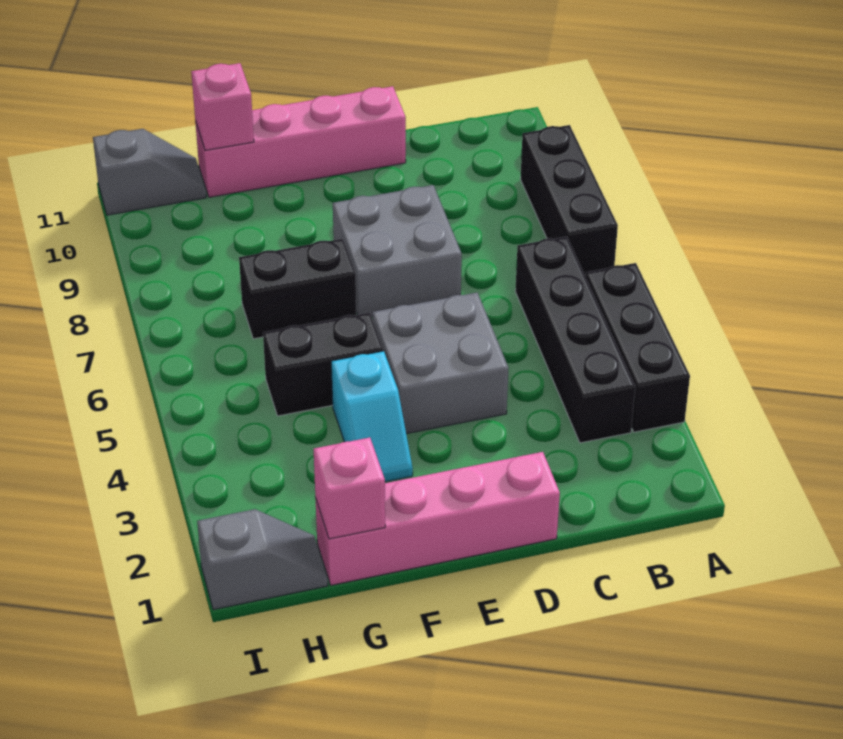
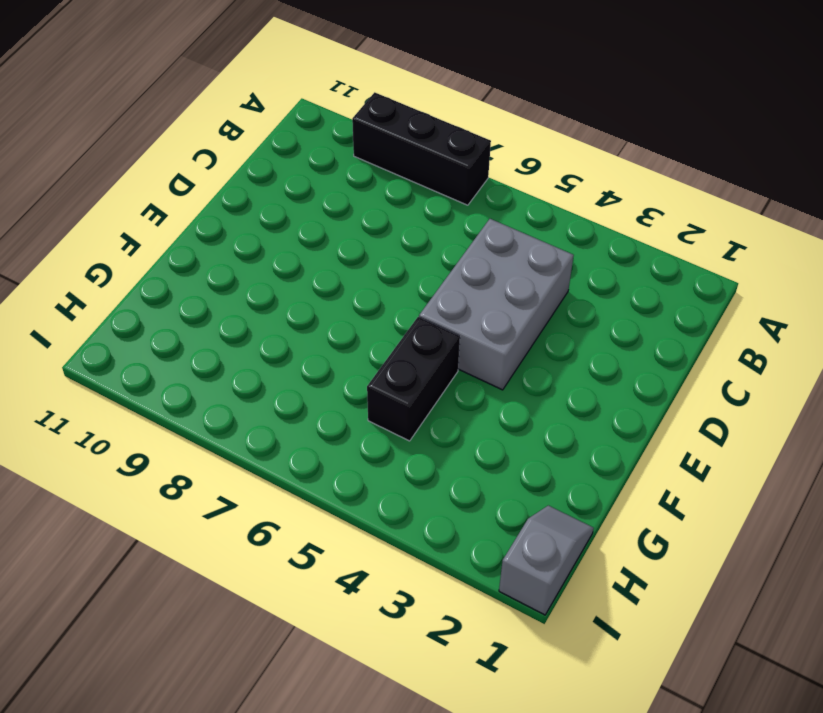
grey brick C4:E5 level 1 -> grey brick D4:E5 level 1
none -> black brick A3:A5 level 1
none -> black brick B3:B6 level 1
none -> pink brick D1:G1 level 1

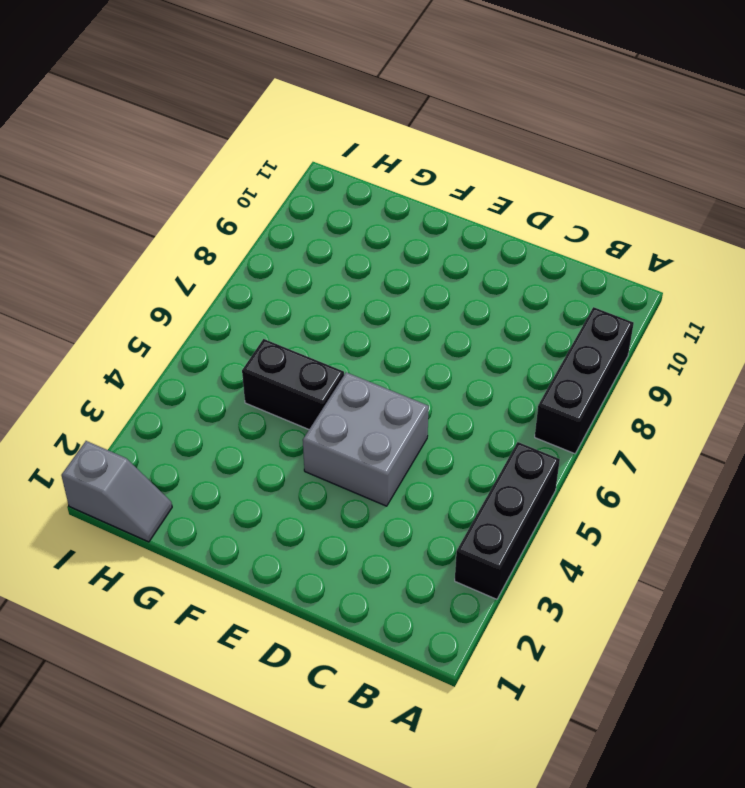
none -> black brick B3:B6 level 1
none -> pink brick D1:G1 level 1
none -> grey brick D7:E8 level 1

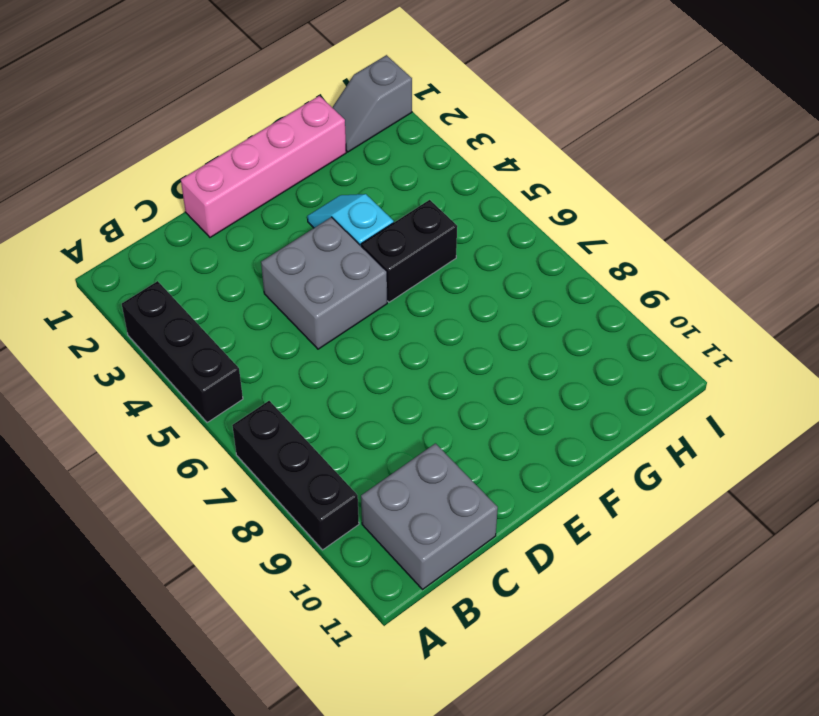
grey brick B10:C11 level 1 -> grey brick D7:E8 level 1
none -> black brick B3:B6 level 1
none -> pink brick D11:G11 level 1
none -> black brick F7:G7 level 1

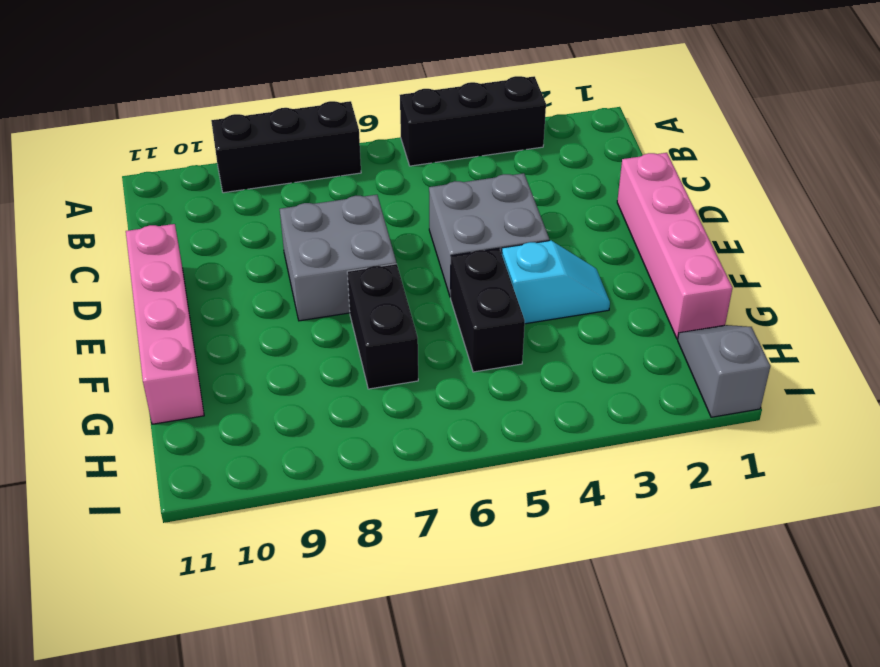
none -> black brick B3:B6 level 1
none -> grey slope H11:I11 level 1 top I
none -> pink brick G1 level 2

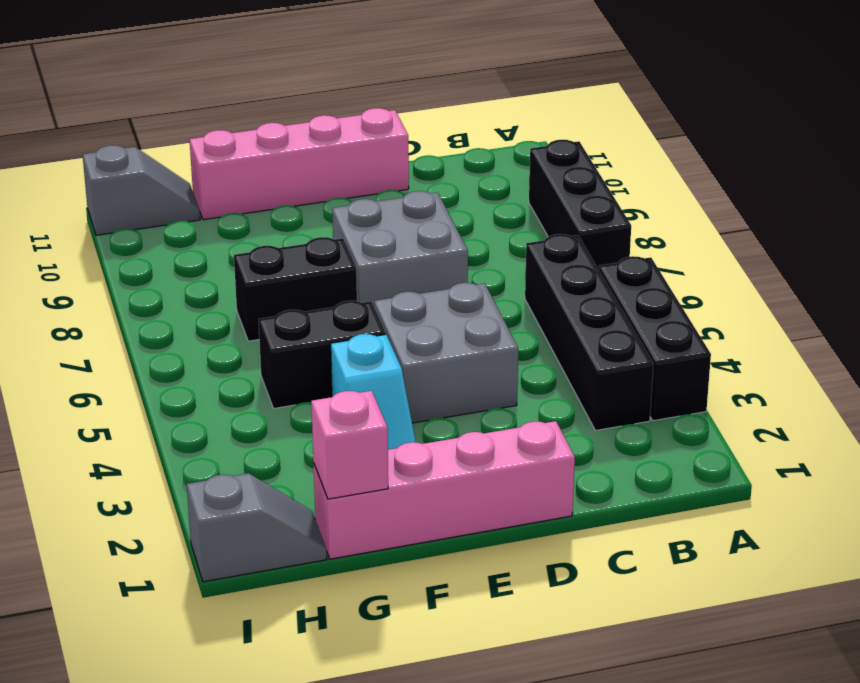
none -> pink brick G11 level 2

